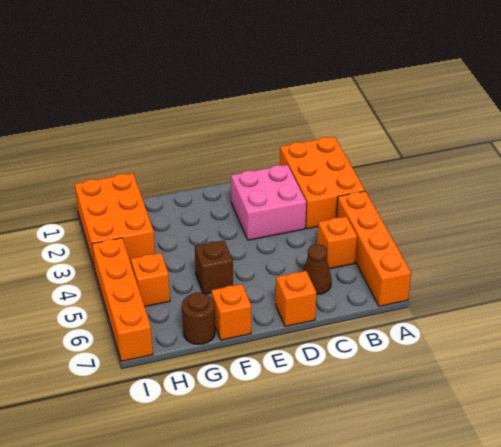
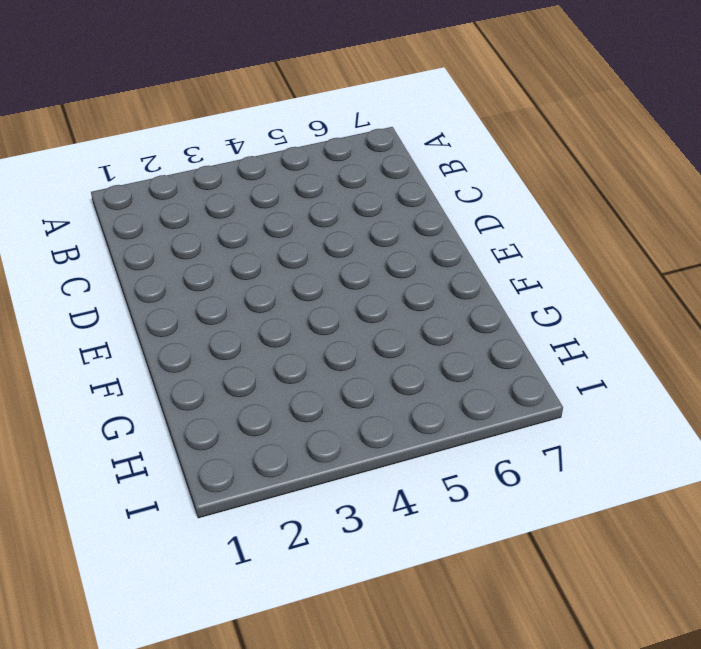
none -> orange brick A1:B3 level 1
none -> orange brick A4:A7 level 1
none -> orange brick B5 level 1

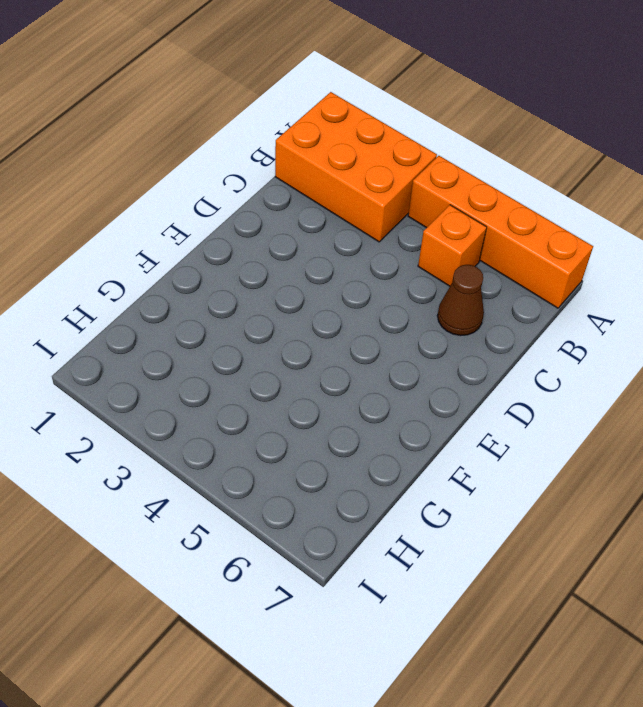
none -> pink brick C2:D3 level 1
none -> orange brick D7 level 1
none -> brown brick F5 level 1

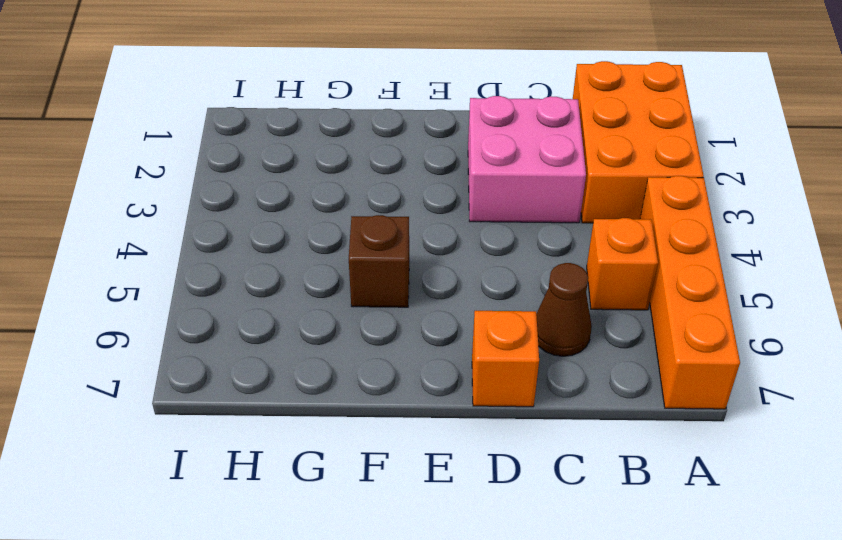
none -> orange brick F7 level 1
none -> brown round brick G7 level 1
none -> orange brick H1:I3 level 1

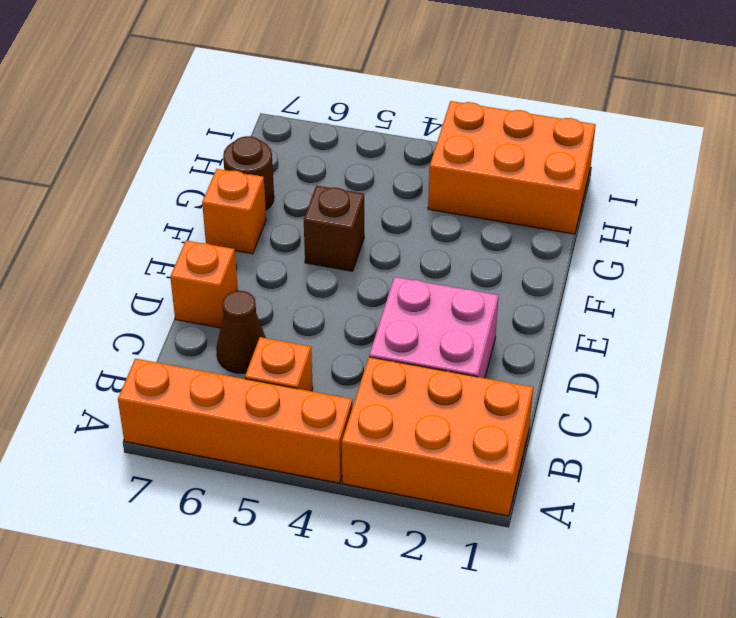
none -> orange brick H5 level 1
none -> orange brick I4:I7 level 1

